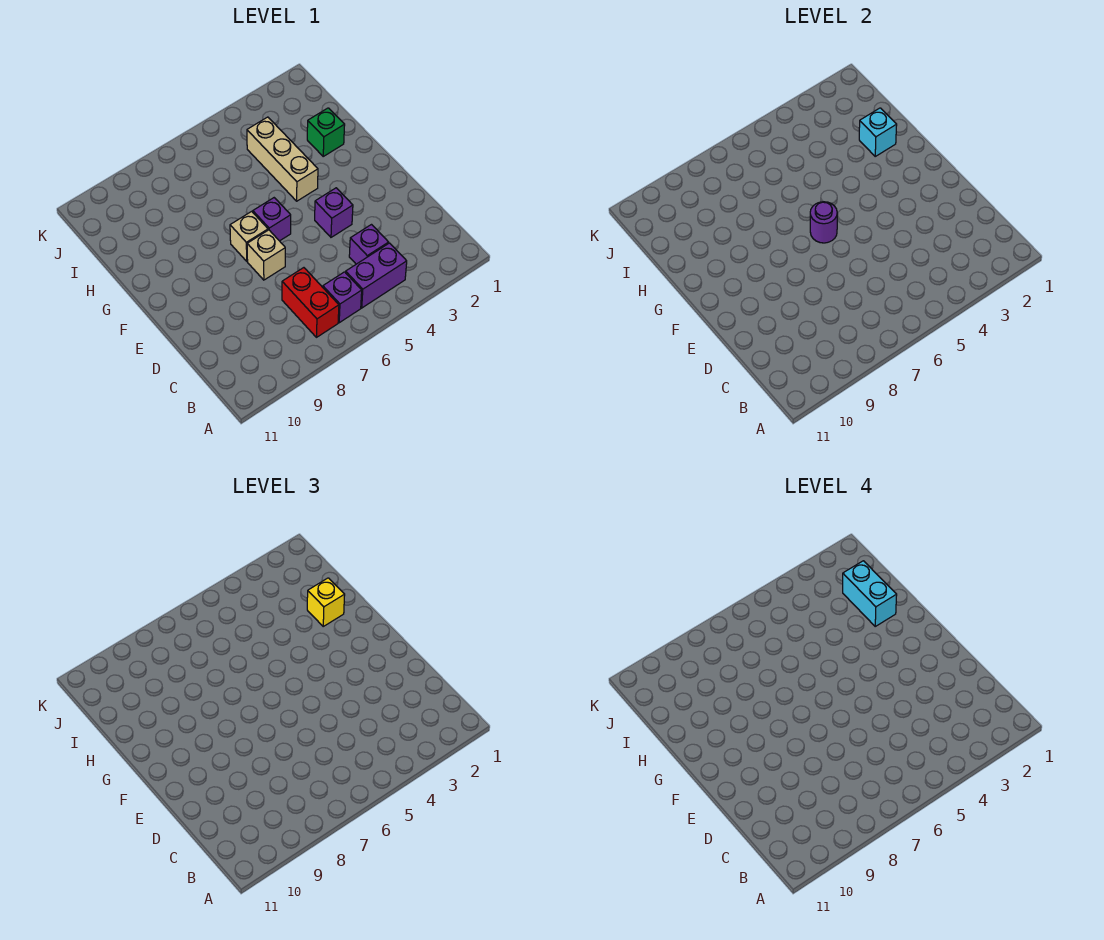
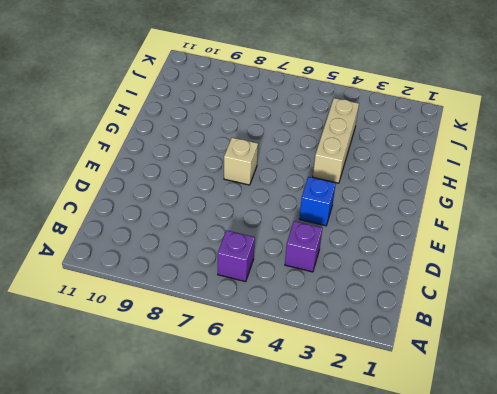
blue brick E4 level 1 -> purple brick E4 level 1
none -> purple brick B4:B5 level 1
none -> red brick B7:C7 level 1
none -> tan brick E7 level 1

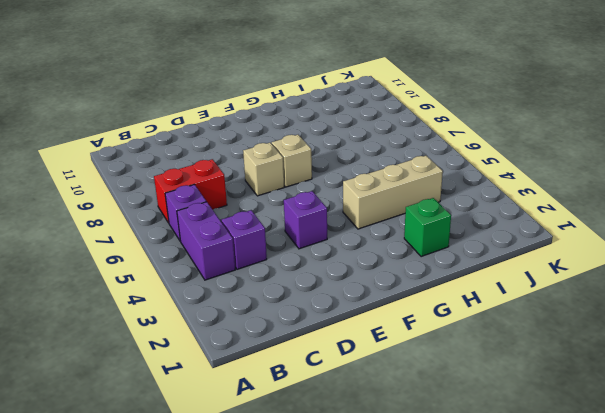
none -> purple brick F6 level 1
none -> purple round brick F6 level 2
none -> cyan brick H2 level 2

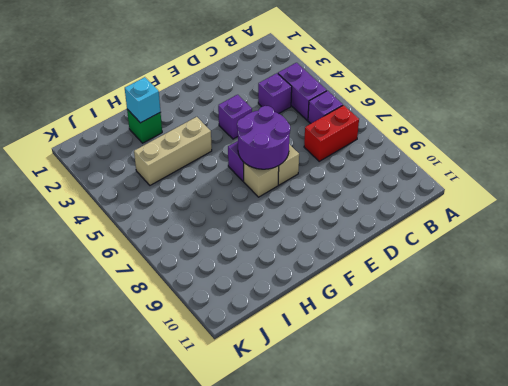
purple round brick E6:F7 level 2 -> purple round brick F6 level 2
none -> yellow brick H2 level 3
none -> cyan brick H2:I2 level 4

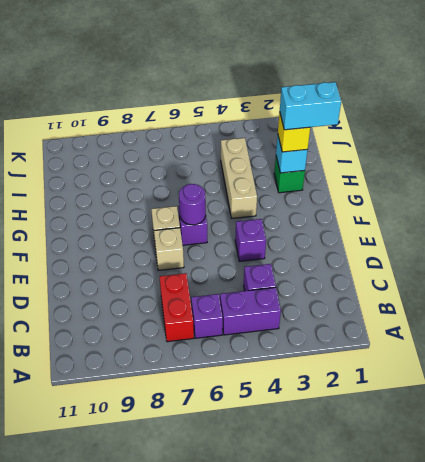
cyan brick H1:H2 level 4 -> cyan brick H2:I2 level 4

